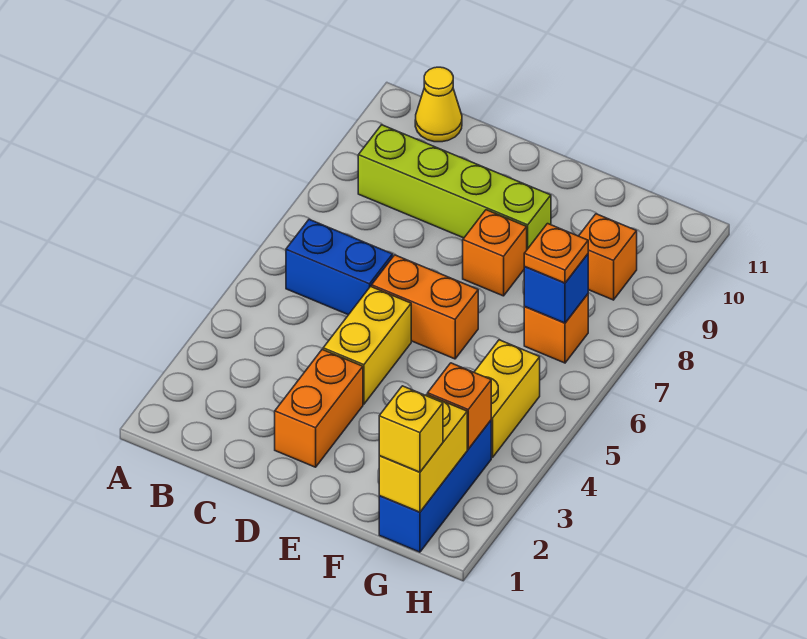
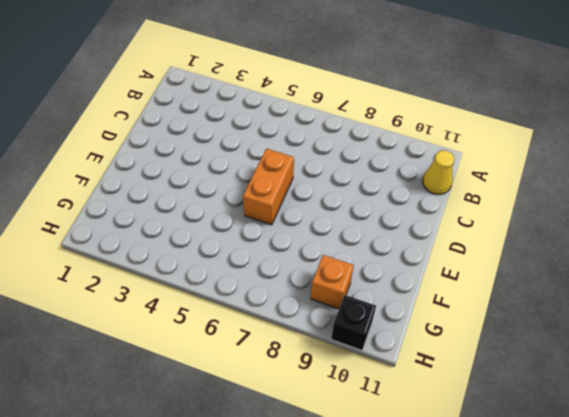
black brick H10 level 1 -> none
none -> blue brick B6:C6 level 1
none -> lime brick B9:E9 level 1
none -> orange brick D2:D3 level 1

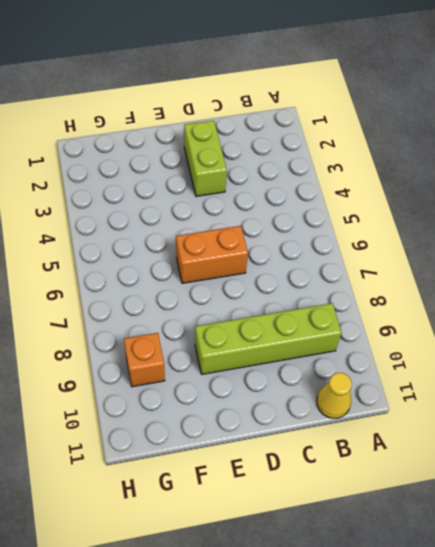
lime brick D2:D3 level 1 -> orange brick D2:D3 level 1
none -> blue brick B6:C6 level 1
none -> yellow brick D4:D5 level 1
none -> orange brick E8 level 1

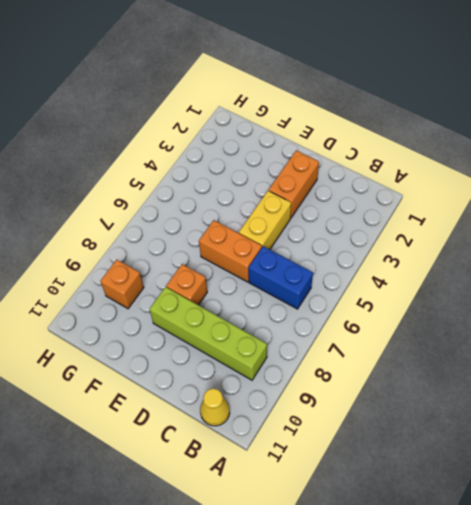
none -> blue brick G1:G3 level 1
none -> yellow brick G4:G5 level 1
none -> orange brick G7 level 1

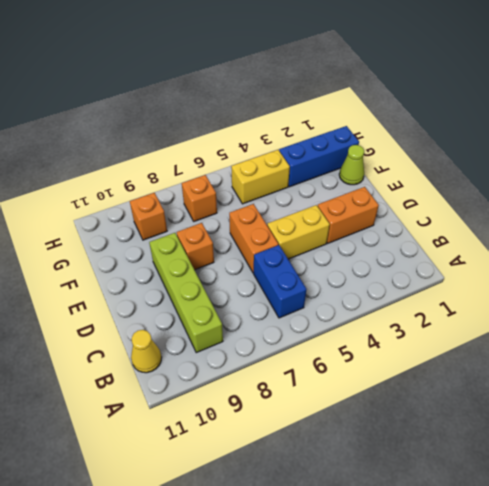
lime cone F1 level 1 -> none
none -> yellow brick G1:G2 level 2
none -> orange brick G3 level 2
none -> blue brick G7 level 2

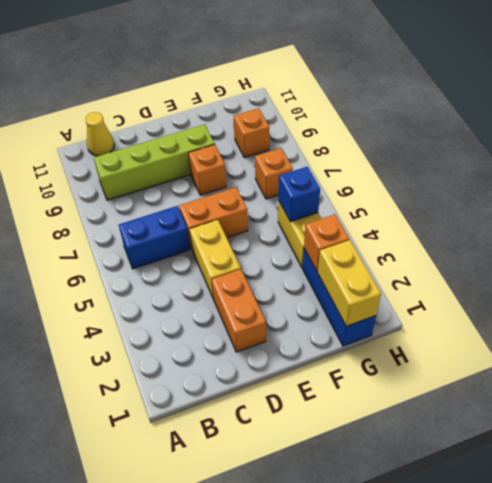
blue brick G5 level 2 -> blue brick G7 level 2
none -> yellow brick G1 level 3
none -> orange plate G7 level 3

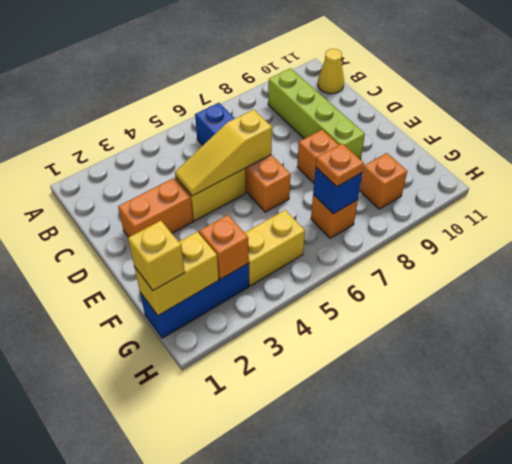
yellow slope D4:D6 level 2 top 6 -> none

